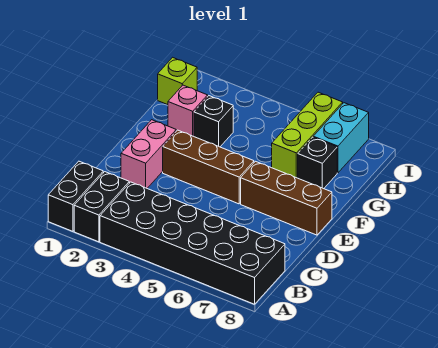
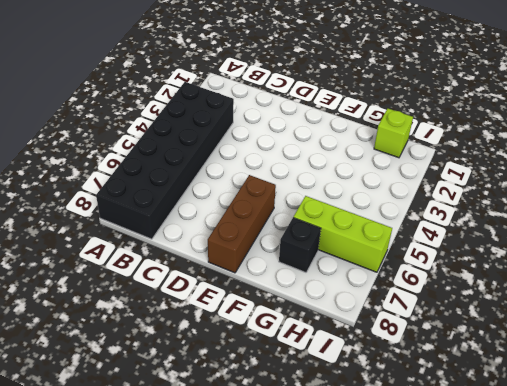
none -> black brick A1:B1 level 1
none -> black brick A2:B2 level 1
none -> pink brick D2:E2 level 1

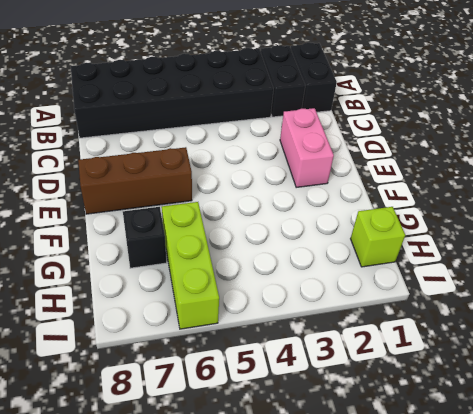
none -> brown brick E3:E5 level 1
none -> pink brick G2 level 1
none -> black brick G3 level 1

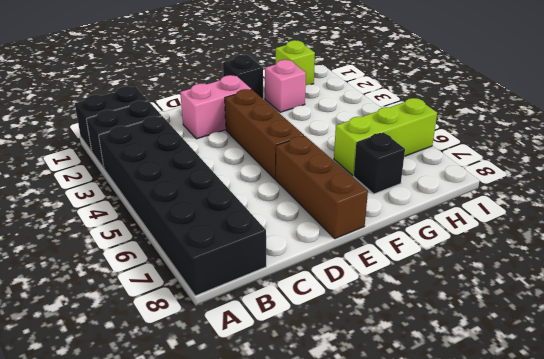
black brick F1 level 1 -> black brick G3 level 1
none -> cyan brick H7:I7 level 1

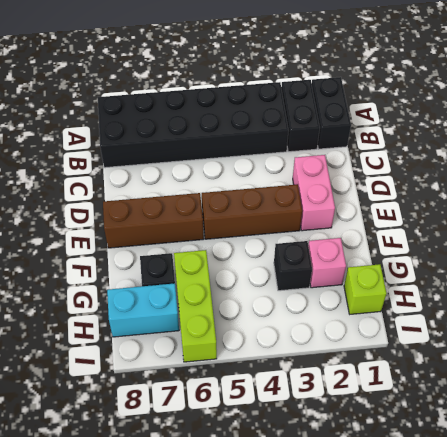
cyan brick H7:H8 level 1 -> cyan brick H7:I7 level 1

